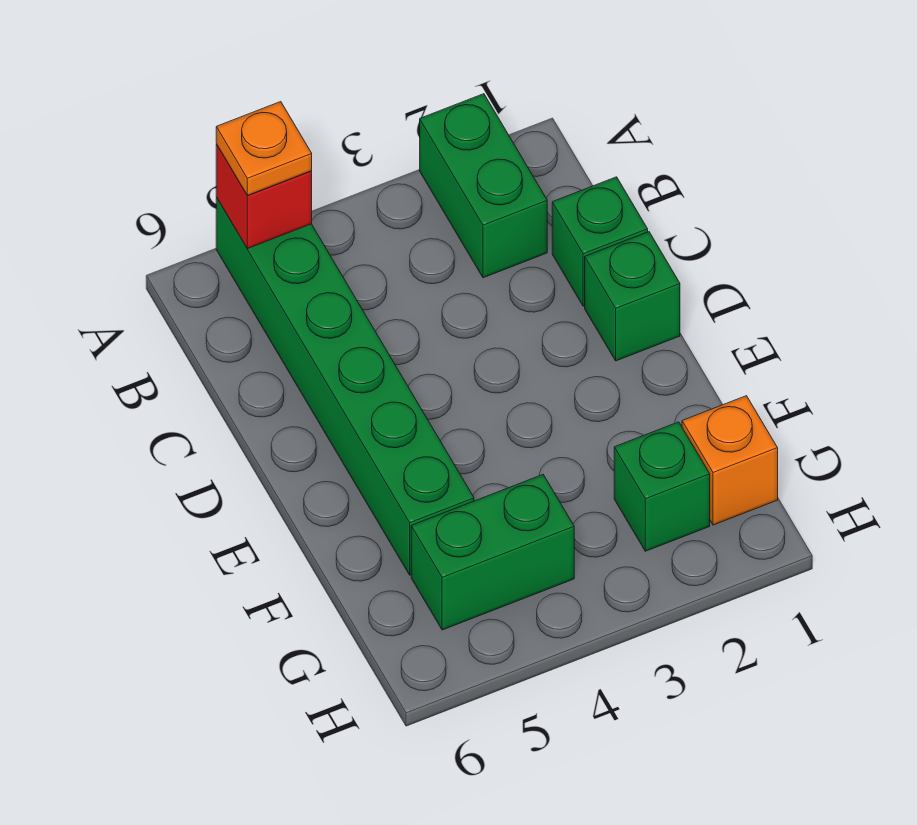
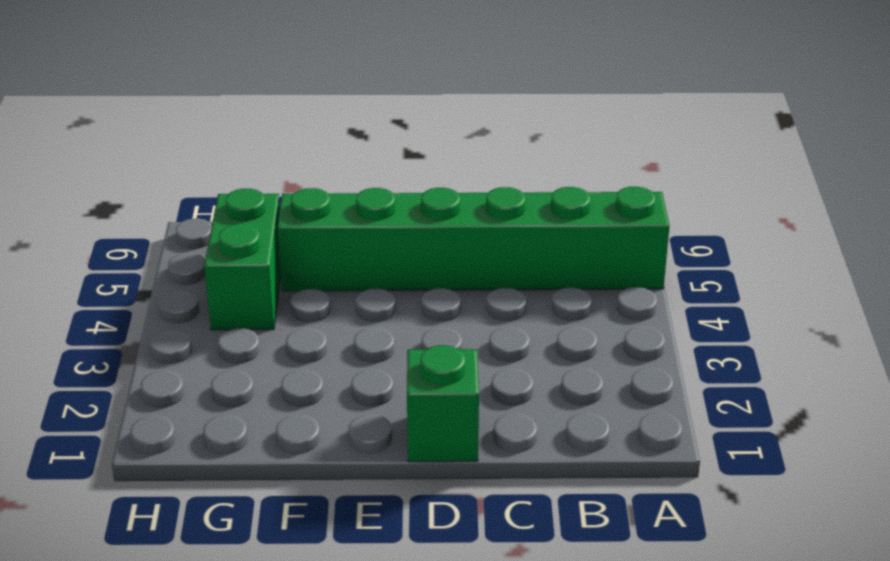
none -> green brick A2:B2 level 1
none -> green brick C1 level 1

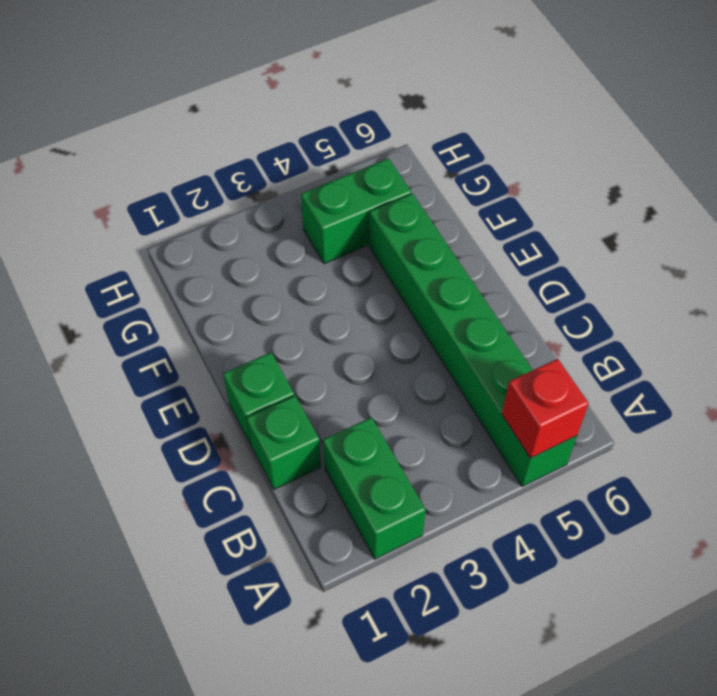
none -> orange brick G1 level 1
none -> green brick G2 level 1

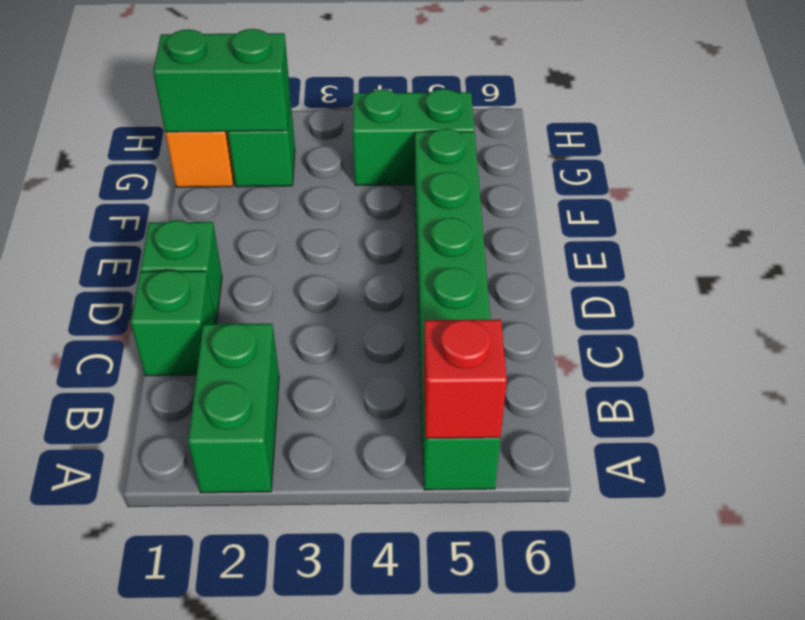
green brick G1:G2 level 2 -> none
none -> orange plate A5 level 3

